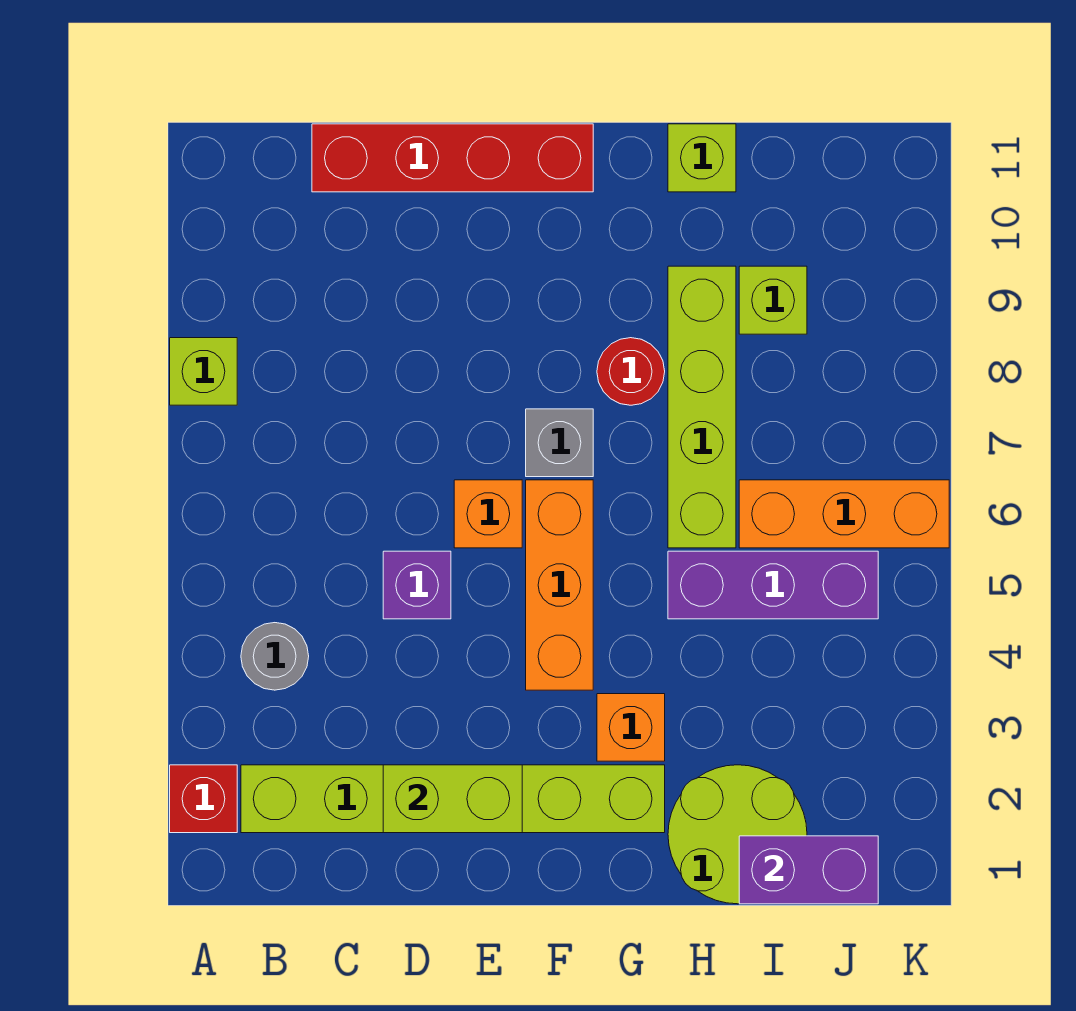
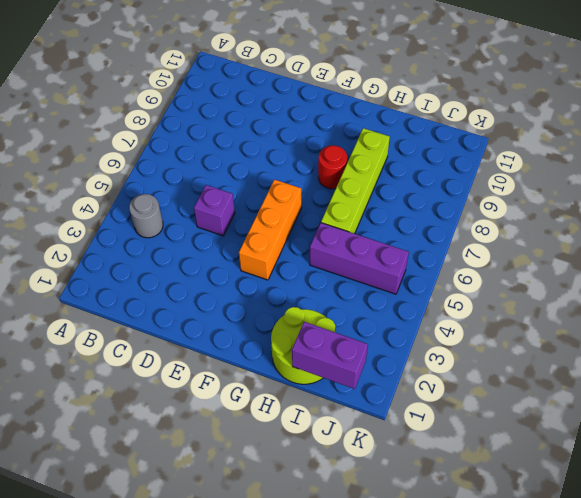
none -> red brick A2 level 1
none -> lime brick A8 level 1
none -> lime brick B2:G2 level 1

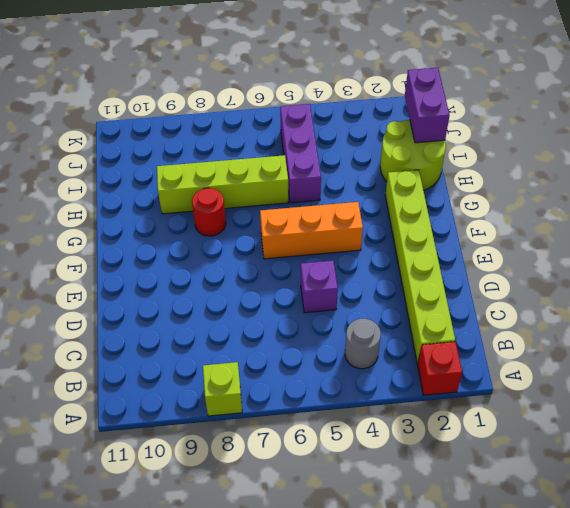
none -> red brick C11:F11 level 1
none -> orange brick E6 level 1
none -> grey brick F7 level 1

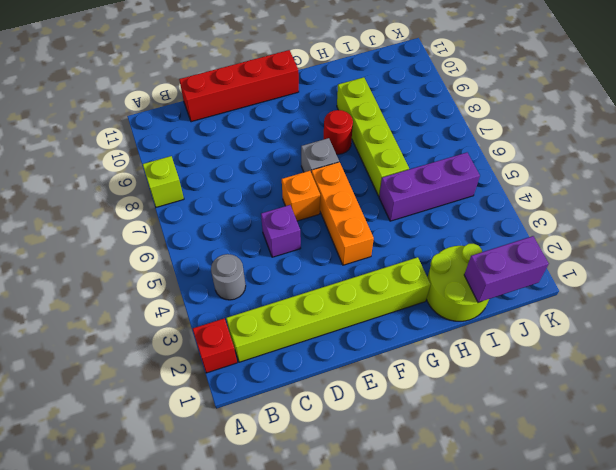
none -> orange brick G3 level 1
none -> lime brick H11 level 1
none -> orange brick I6:K6 level 1

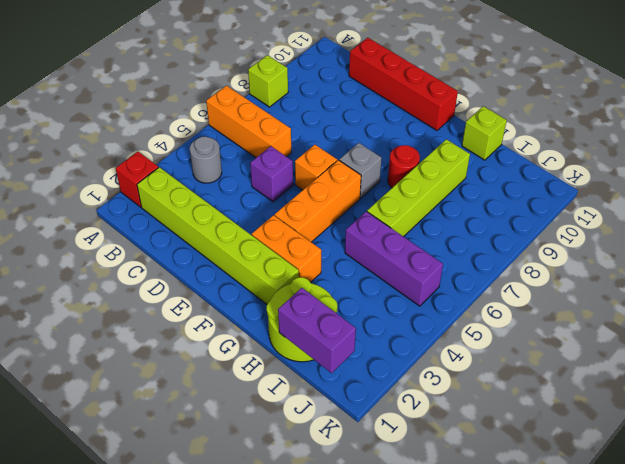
orange brick A6:C6 level 1 -> orange brick I6:K6 level 1
orange brick F3:G3 level 1 -> orange brick G3 level 1
none -> lime brick I9 level 1
none -> lime brick D2:E2 level 2

